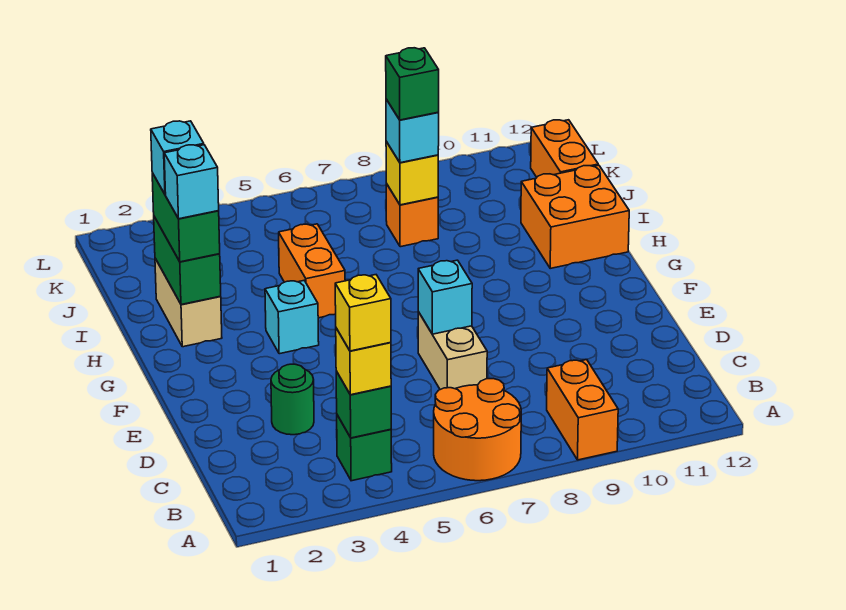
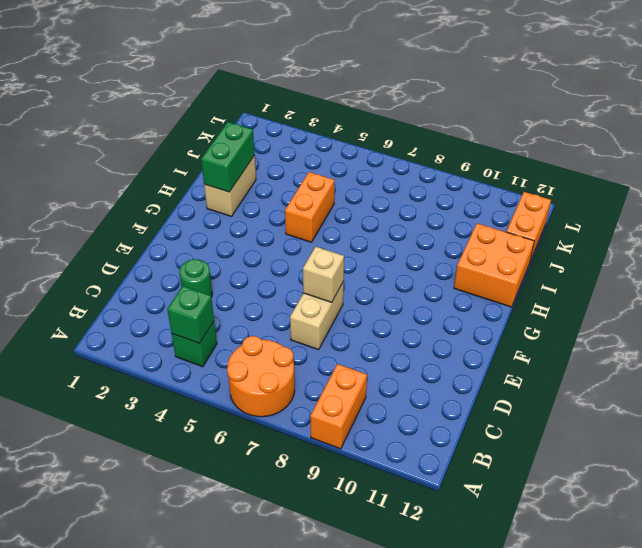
tan brick E7 level 2 -> cyan brick E7 level 2
none -> cyan brick G4 level 1
none -> orange brick J8 level 1
none -> yellow brick J8 level 2

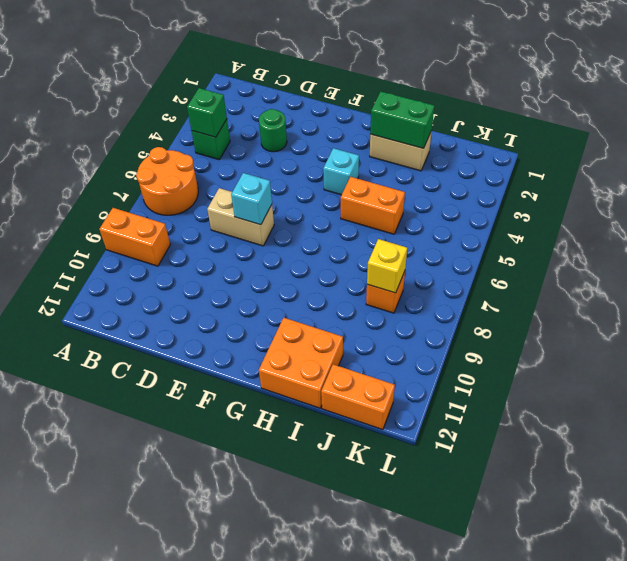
none -> yellow brick B4 level 3
none -> green brick H2:I2 level 3
none -> cyan brick J8 level 3

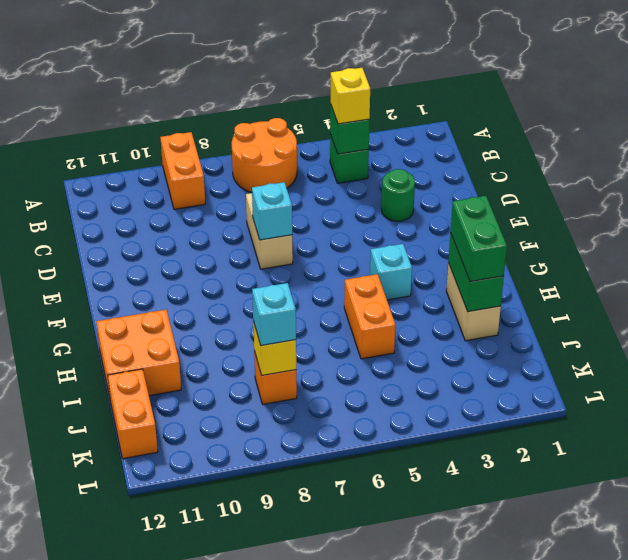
none -> yellow brick B4 level 4
none -> cyan brick H2 level 4
none -> cyan brick I2 level 4

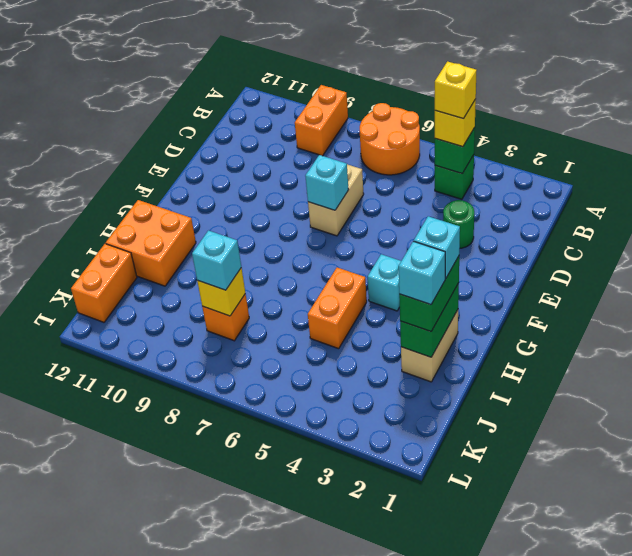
none -> green brick J8 level 4

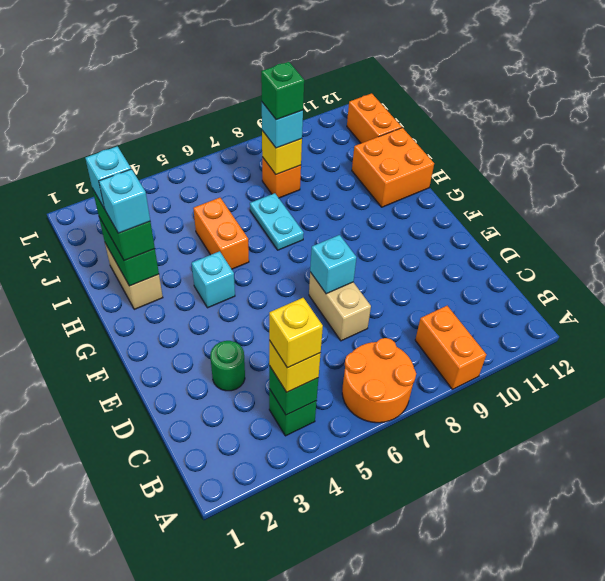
cyan plate H7:I7 level 1 -> none

